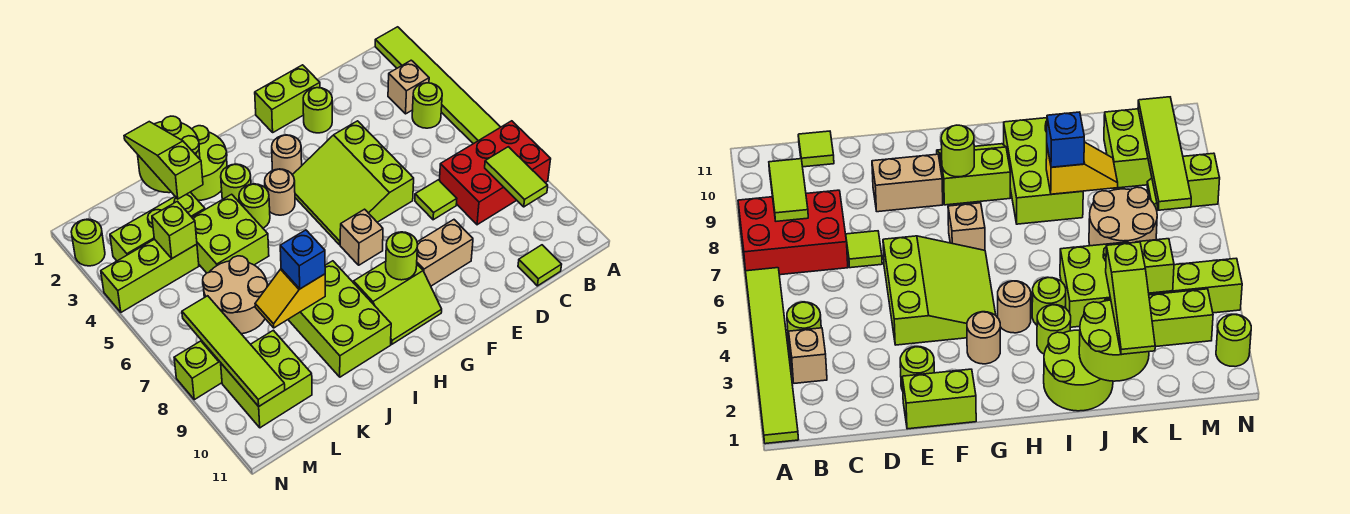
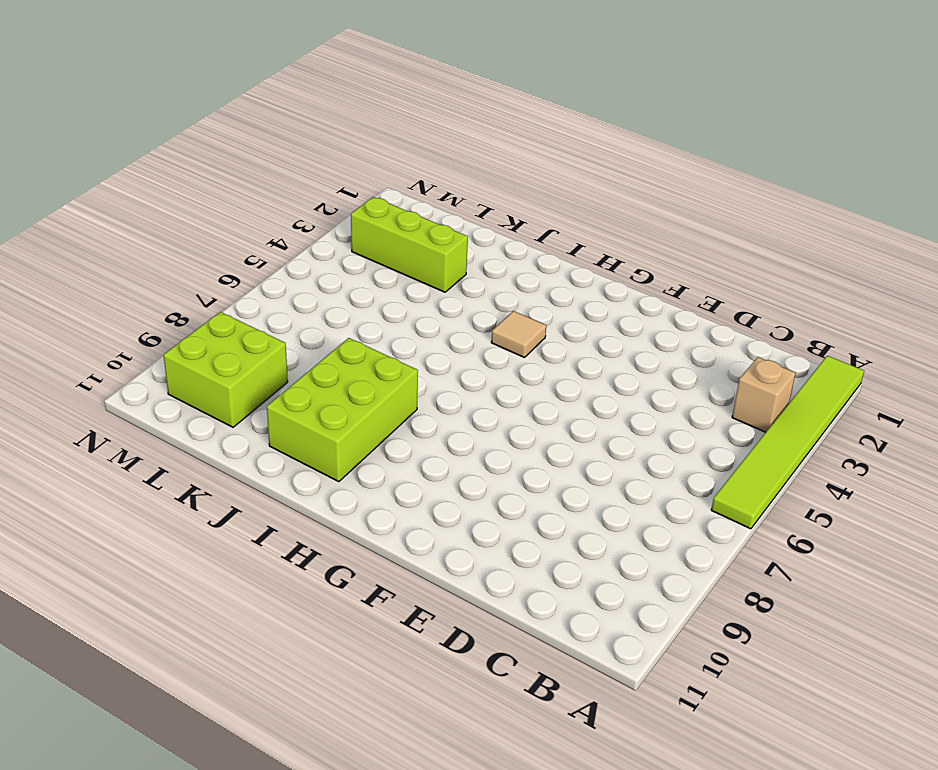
tan tile H4 level 1 -> tan round brick H4 level 1
none -> red brick A7:C8 level 1
none -> lime round brick B4 level 1
none -> lime tile C11 level 1
none -> lime tile D7 level 1

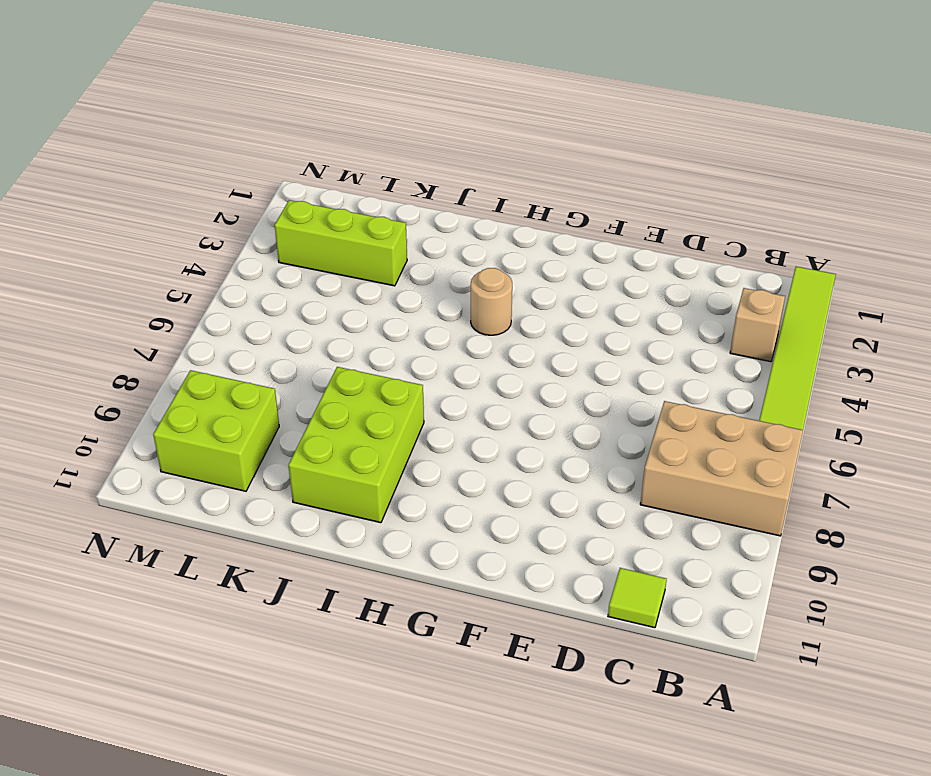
tan brick A7:C8 level 1 -> red brick A7:C8 level 1
none -> lime round brick B4 level 1
none -> lime tile D7 level 1
none -> lime brick E1:F1 level 1
none -> lime round brick E2 level 1

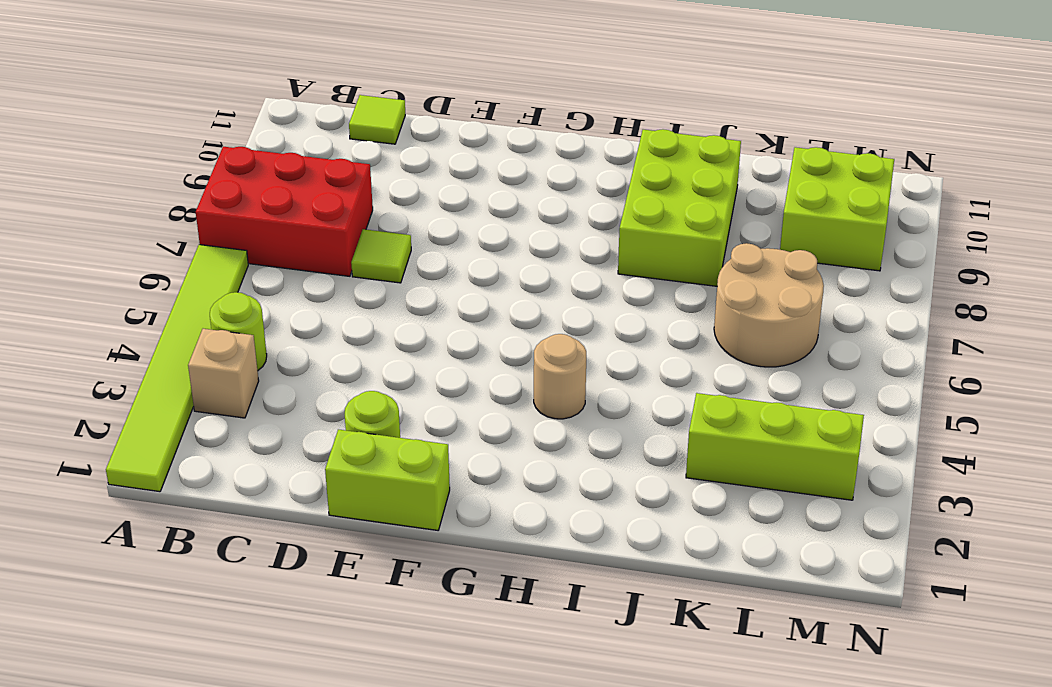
none -> lime slope E4:G6 level 1 top E
none -> tan brick E9:F9 level 1
none -> tan round brick G3 level 1
none -> tan brick G7 level 1

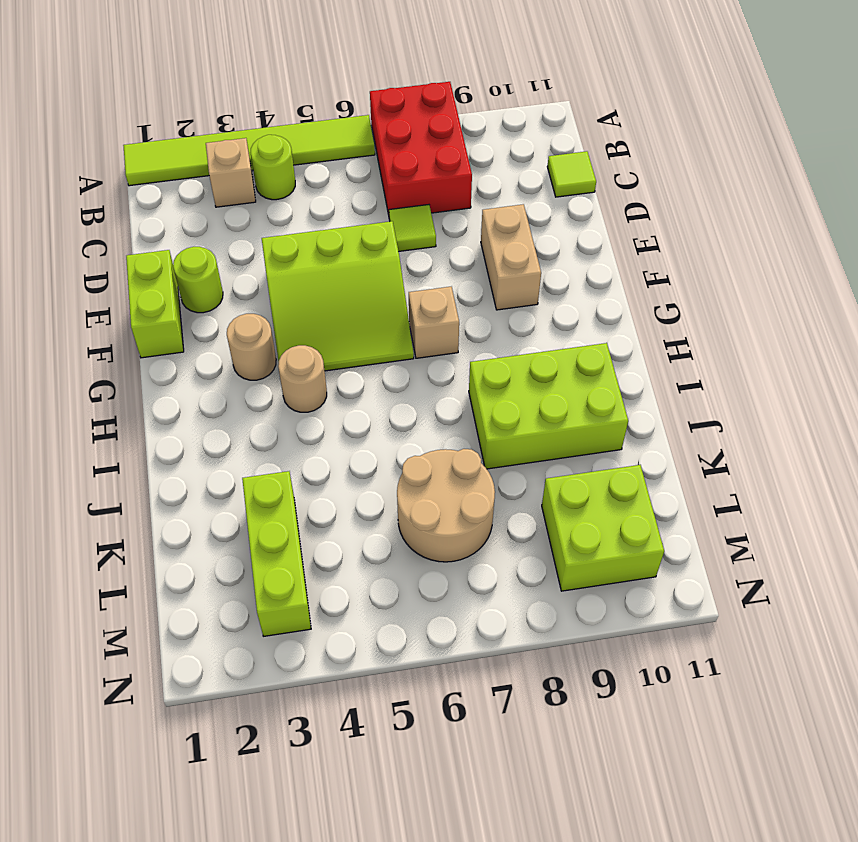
none -> lime slope G9:H10 level 1 top 9
none -> lime round brick I1:J2 level 1
none -> lime round brick I3 level 1
none -> lime round brick I4 level 1

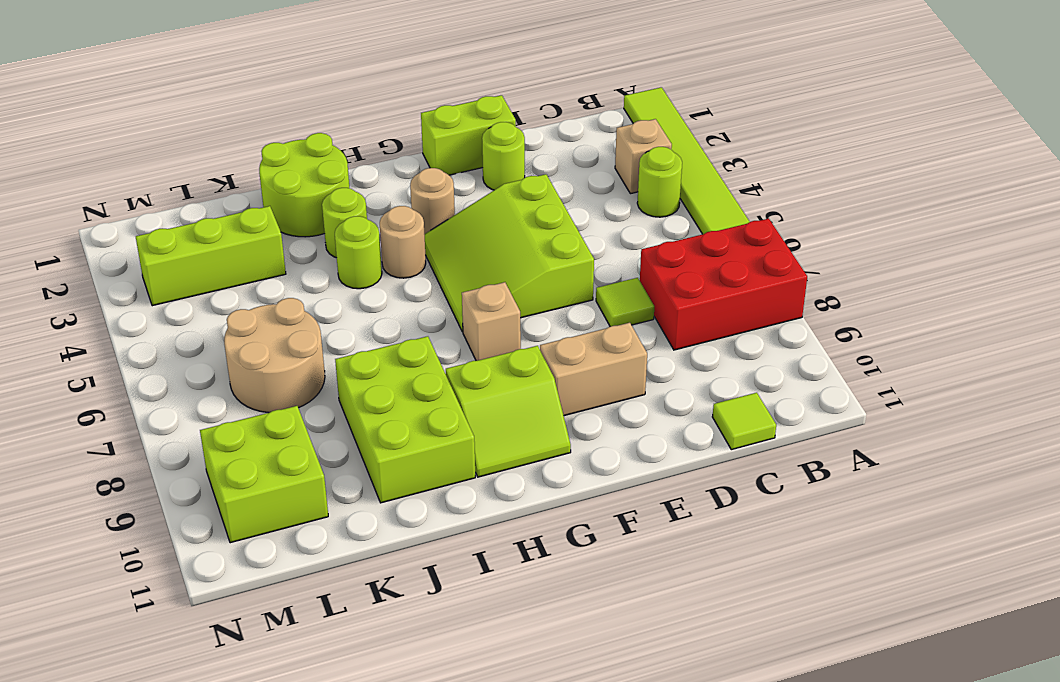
none -> lime brick J4:K5 level 1
none -> lime brick L4:N4 level 1
none -> lime slope M8:N8 level 1 top N
none -> lime round brick N2 level 1

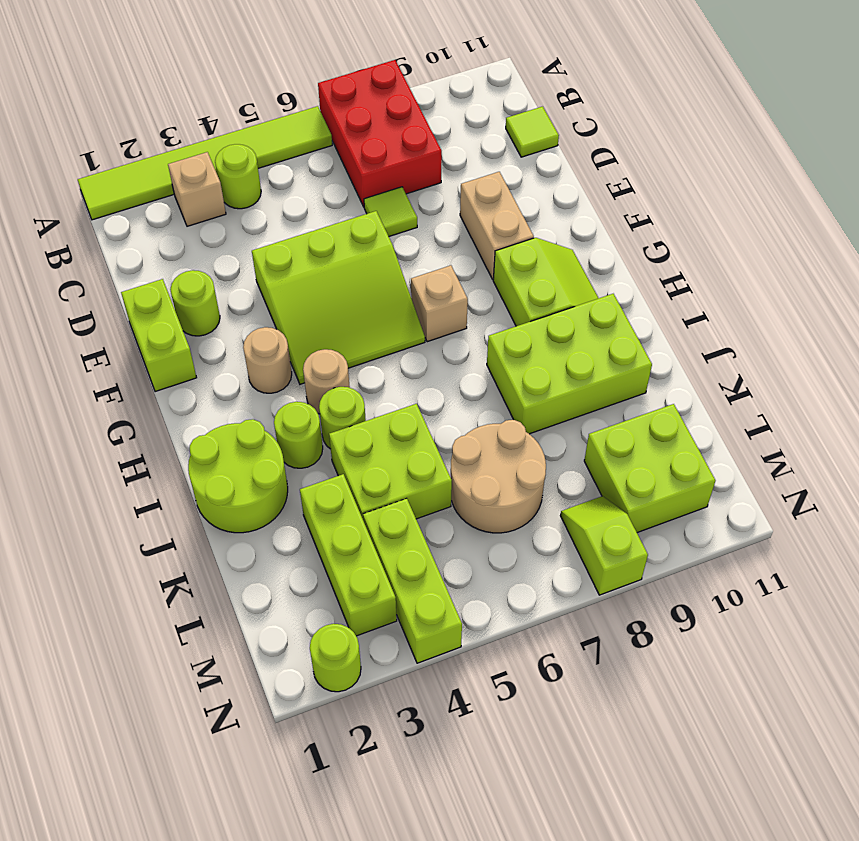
none -> lime tile B8:B9 level 2
none -> lime round brick G9 level 2
none -> lime round brick J1:K2 level 2
none -> yellow slope J8:K8 level 2 top J

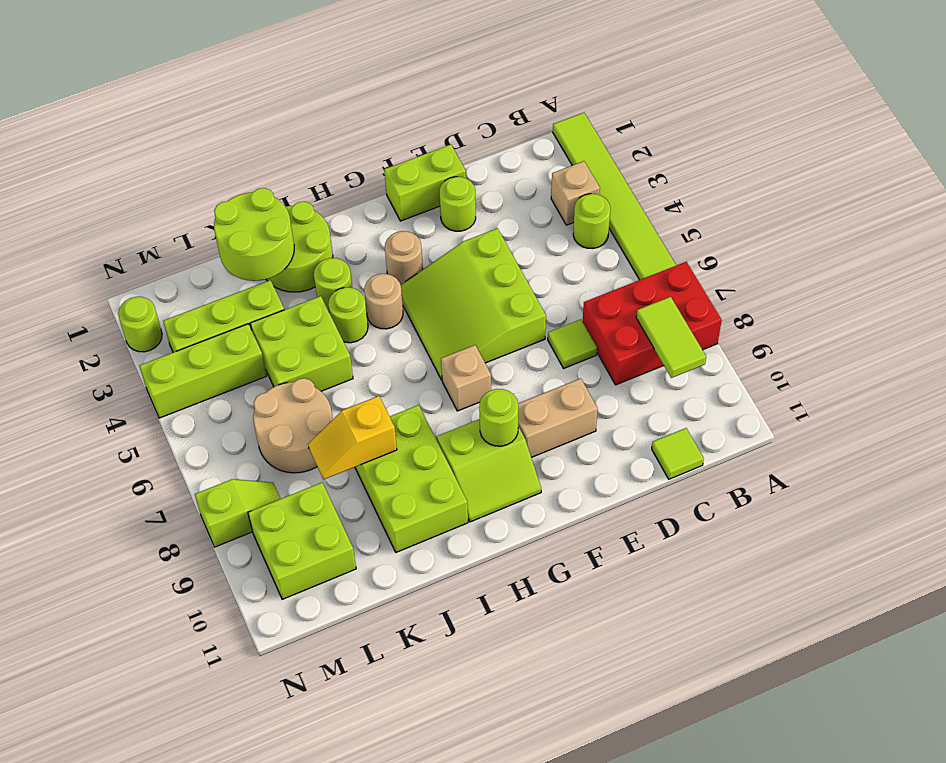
none -> lime brick L4 level 2
none -> lime tile M7:M10 level 2
none -> blue brick J8 level 3
none -> lime slope K1:K3 level 3 top 3

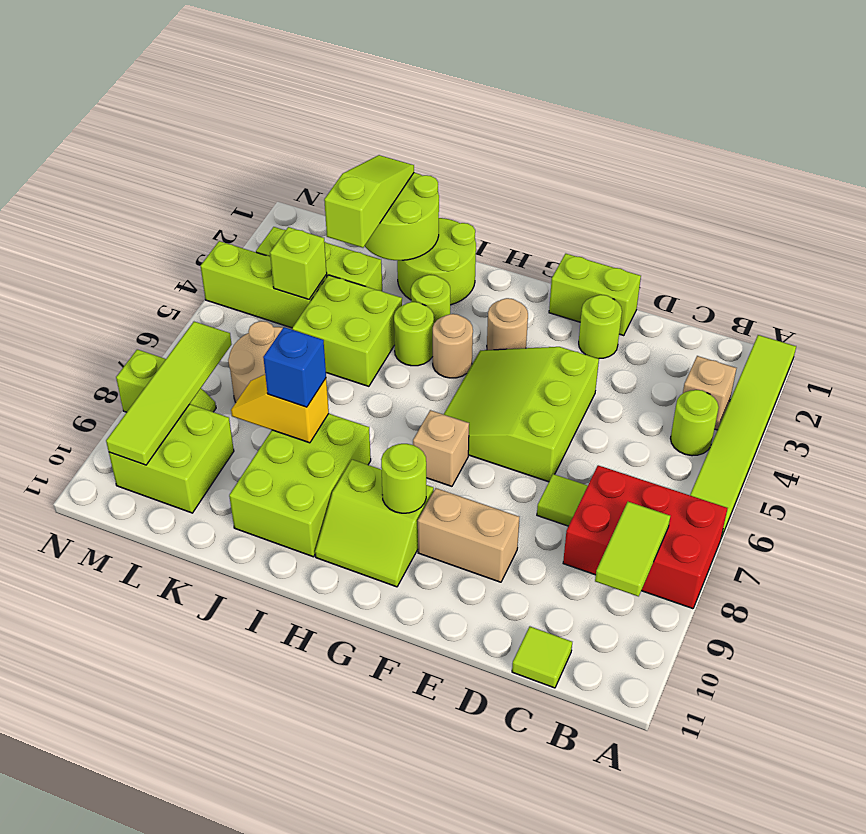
none -> lime round brick N2 level 1

